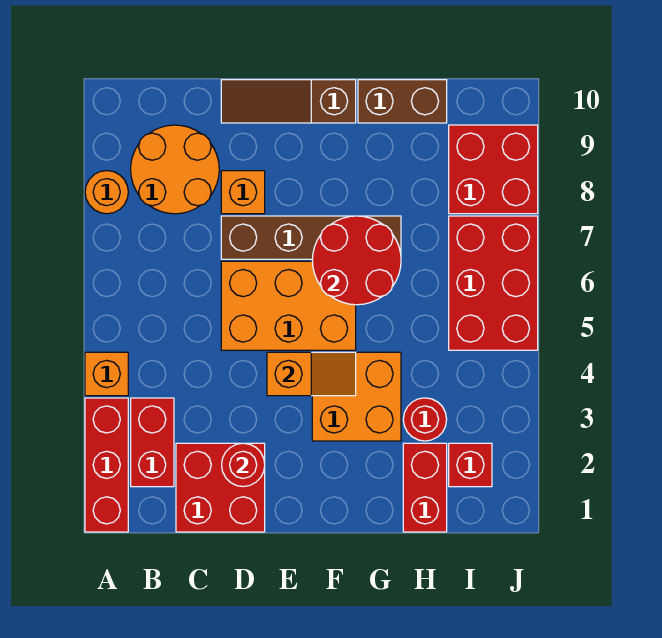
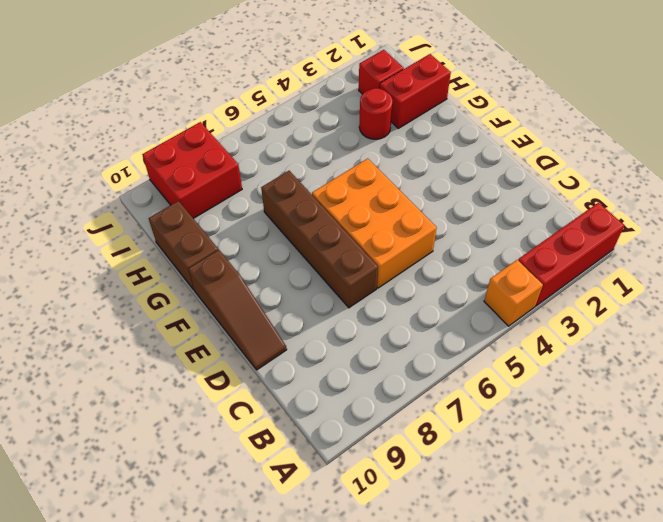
none -> orange round brick A8 level 1
none -> red brick B2:B3 level 1
none -> orange round brick B8:C9 level 1

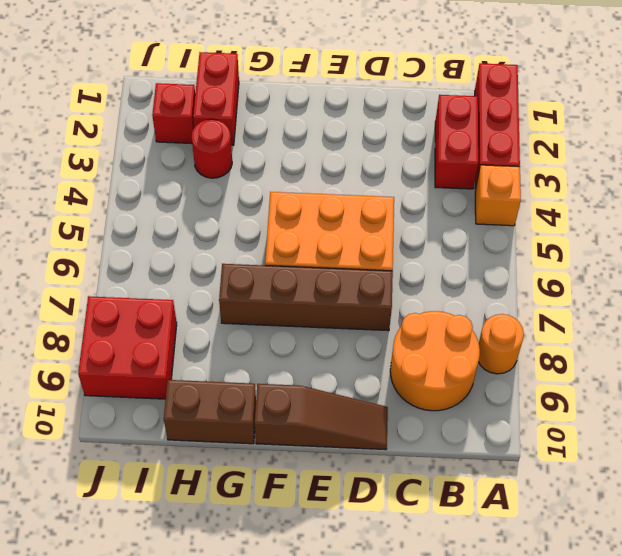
none -> red brick C1:D2 level 1
none -> orange brick D8 level 1
none -> orange brick F3:G4 level 1

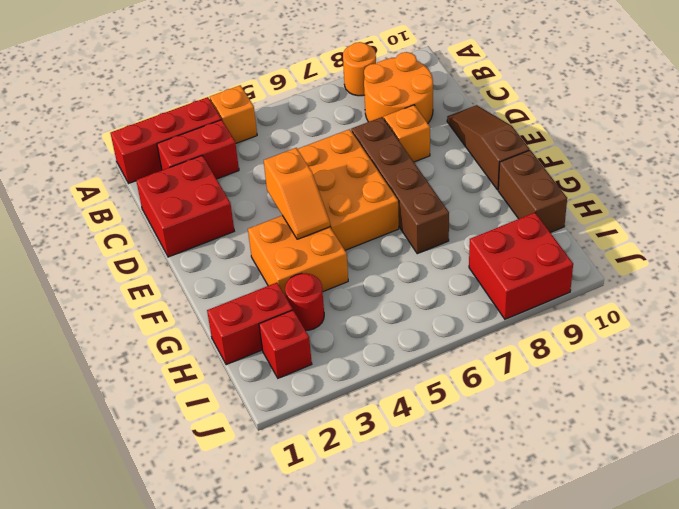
none -> red brick I5:J7 level 1
none -> red round brick D2 level 2
none -> red round brick F6:G7 level 2

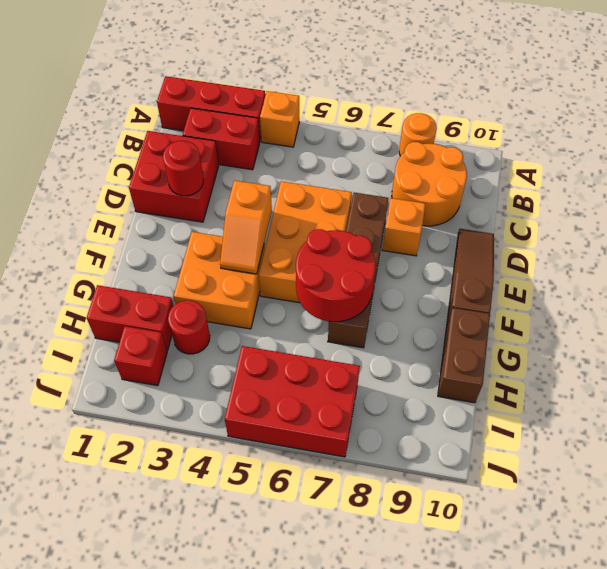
none -> red brick I8:J9 level 1

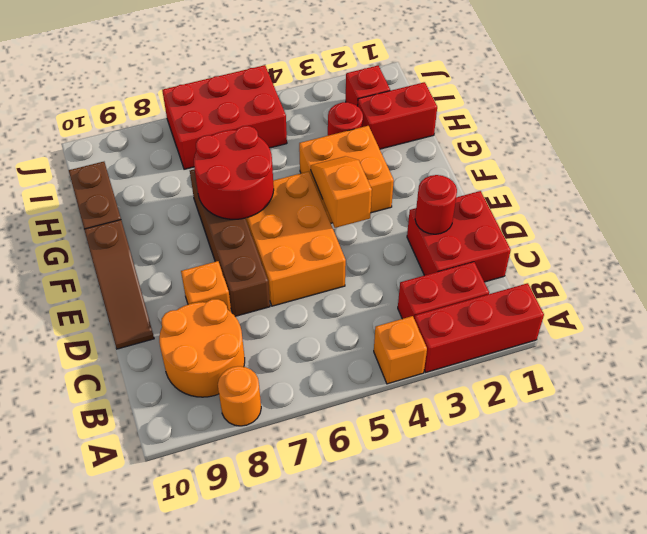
none -> red brick I8:J9 level 1

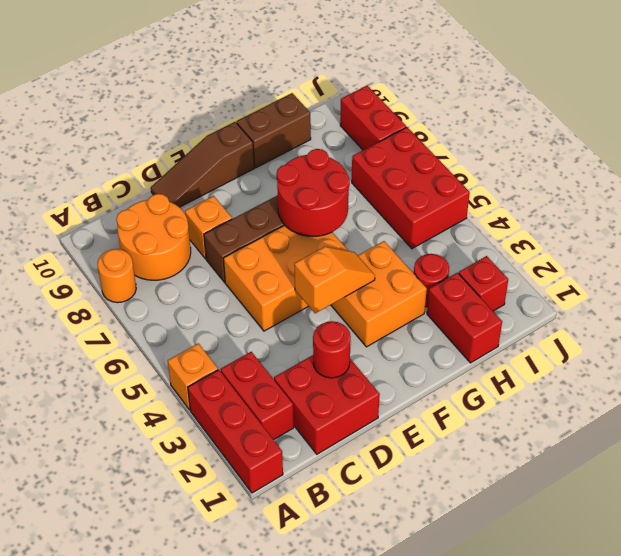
red brick J8:J9 level 1 -> red brick I8:J9 level 1

